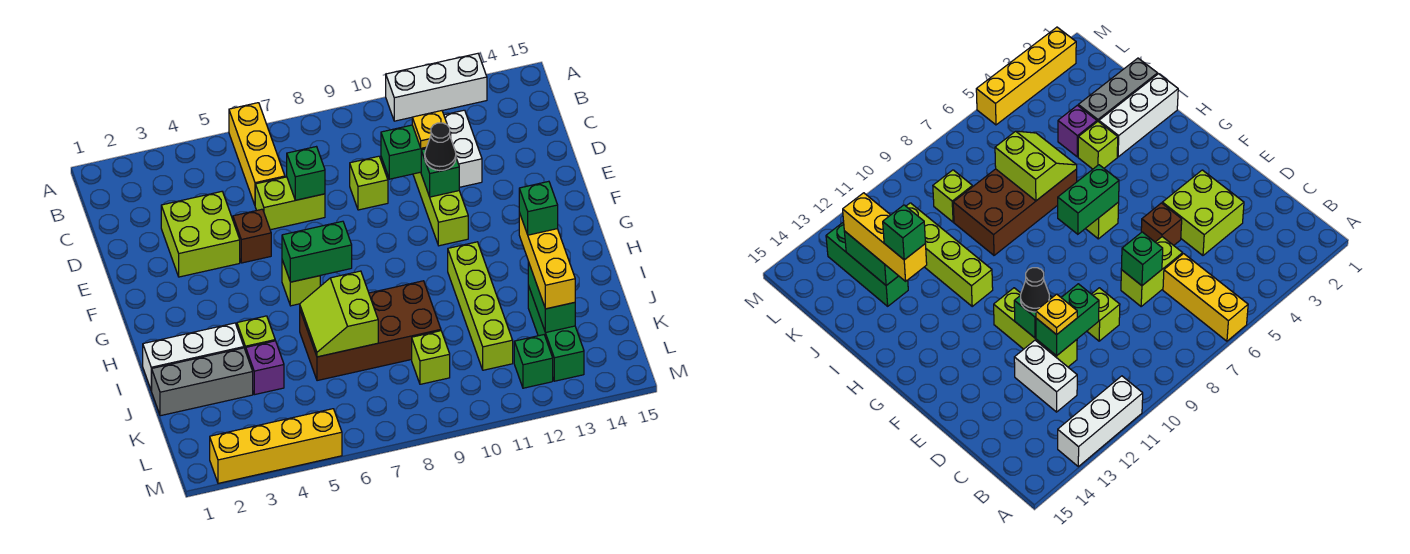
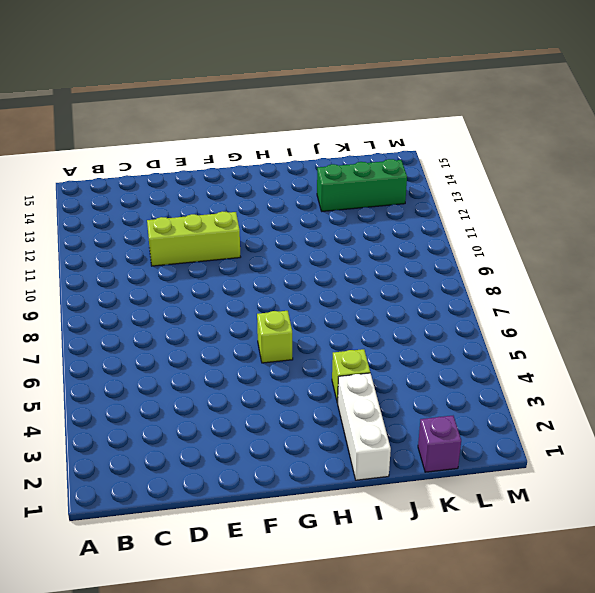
purple brick K1 level 1 -> purple brick J4 level 1
none -> yellow brick A6:C6 level 1
none -> white brick A11:A13 level 1
none -> white brick C12:D12 level 1

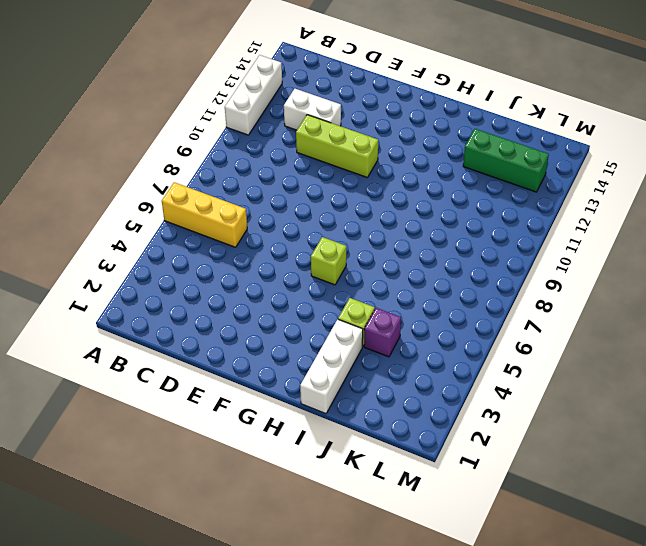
none -> lime brick D3:E4 level 1
none -> lime brick D6:D7 level 1
none -> lime brick D9 level 1

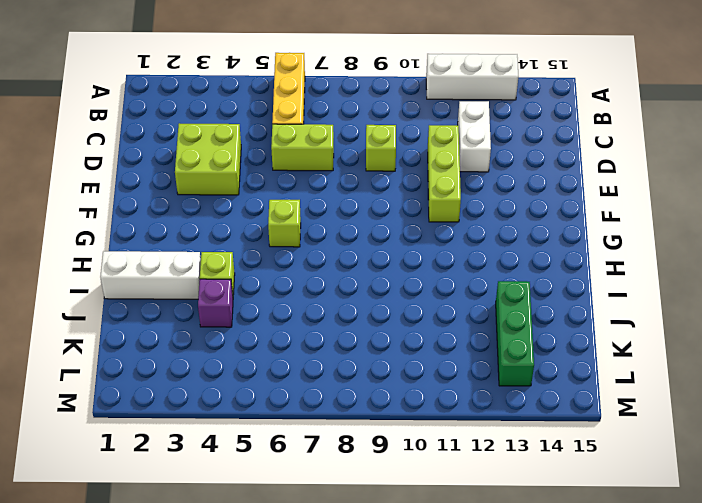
none -> brown brick E5 level 1
none -> lime brick H11:K11 level 1
none -> brown brick I6:J9 level 1

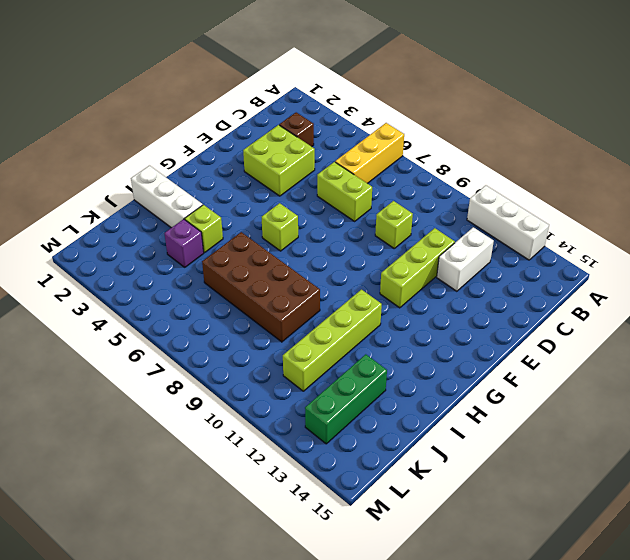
brown brick C3 level 1 -> brown brick E5 level 1
none -> grey brick J1:J3 level 1
none -> lime brick K9 level 1
none -> green brick L12 level 1

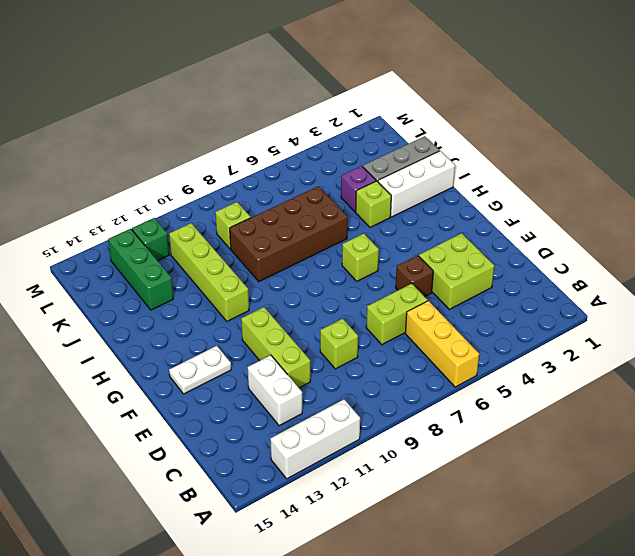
white plate F13:F14 level 1 -> none
none -> yellow brick M2:M5 level 1
none -> green brick D7 level 2
none -> green brick D10:D11 level 2

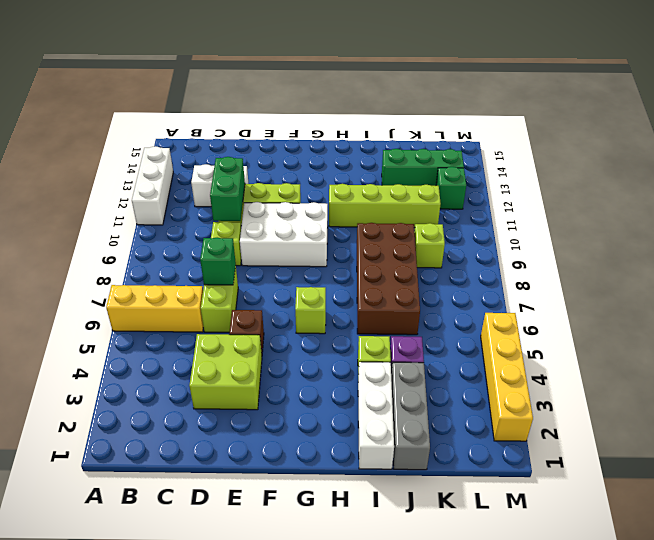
white brick E9:G10 level 1 -> none
none -> green brick E11 level 2
none -> green brick G6:G7 level 2
none -> lime slope I6:J7 level 2 top 7

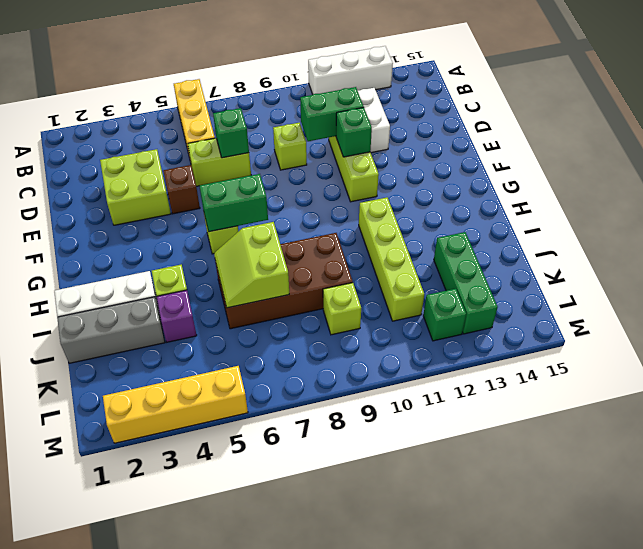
none -> green brick J13:K13 level 2
none -> yellow plate D11 level 3
none -> black cone E11 level 3

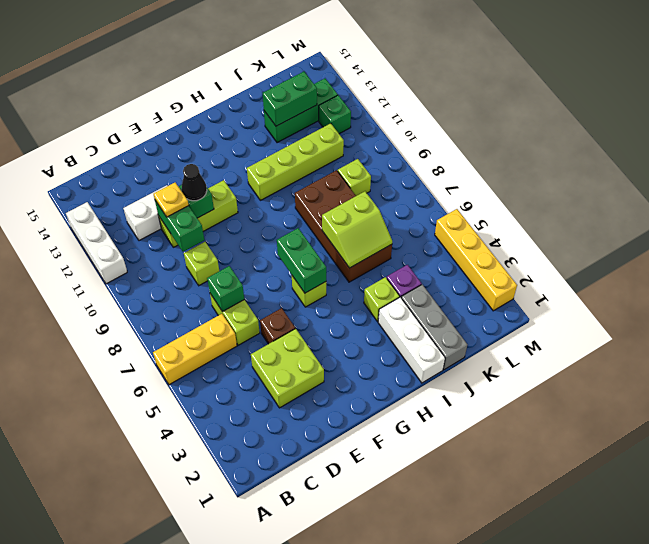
none -> yellow brick I13:K13 level 3
none -> green brick I13 level 4

